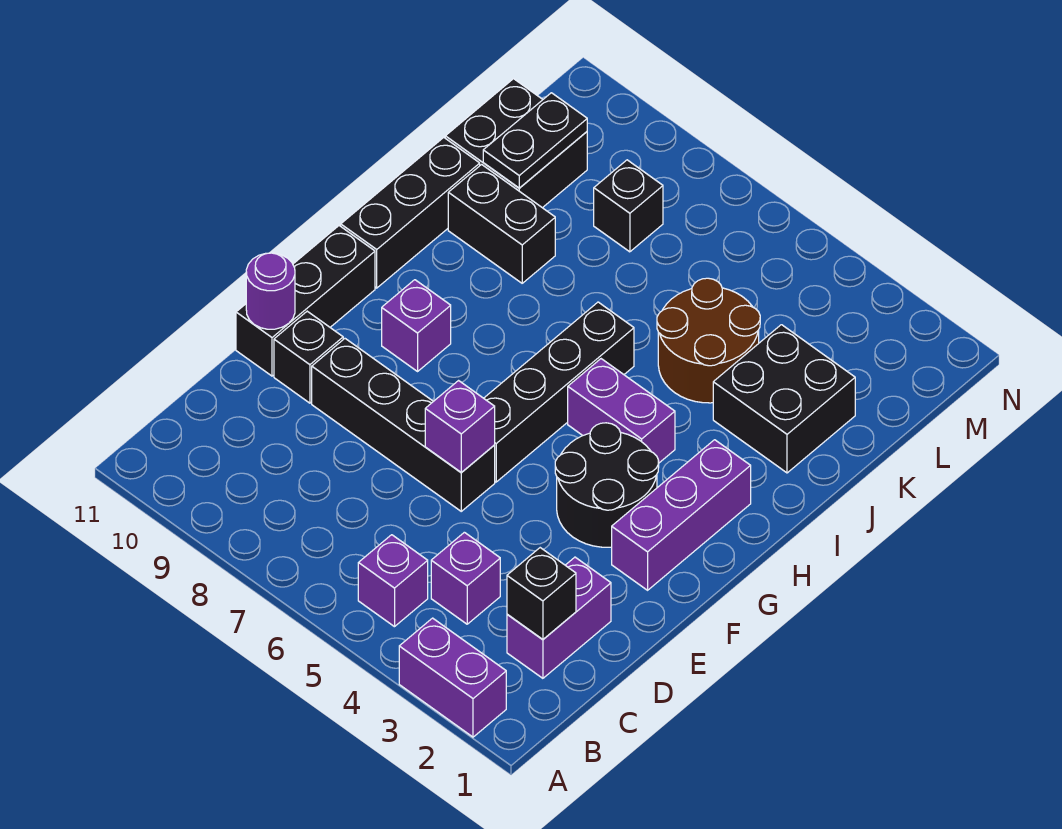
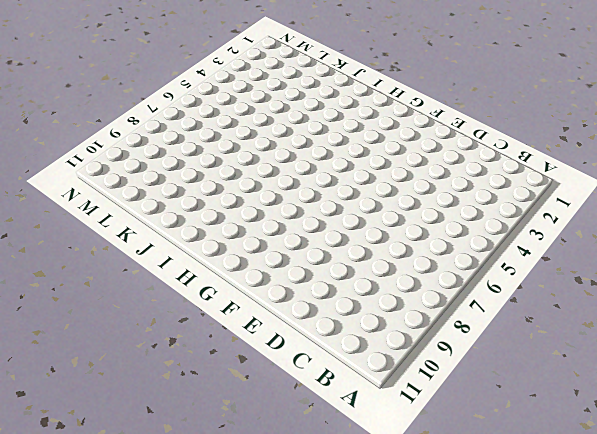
none -> purple brick A2:A3 level 1
none -> purple brick B5 level 1
none -> purple brick C2:D2 level 1

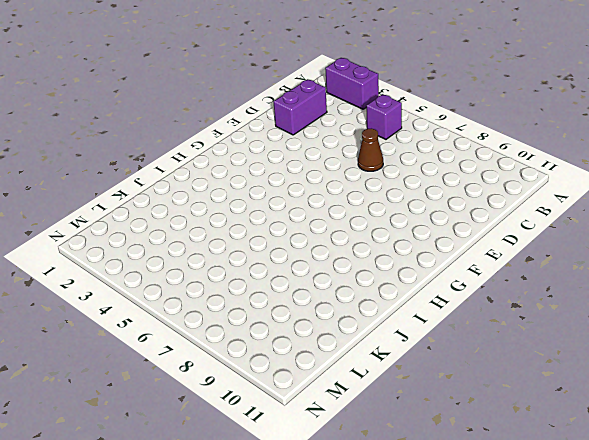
brown cone D6 level 1 -> none
none -> purple brick C4 level 1
none -> black brick E6:E9 level 1
none -> black brick E10 level 1

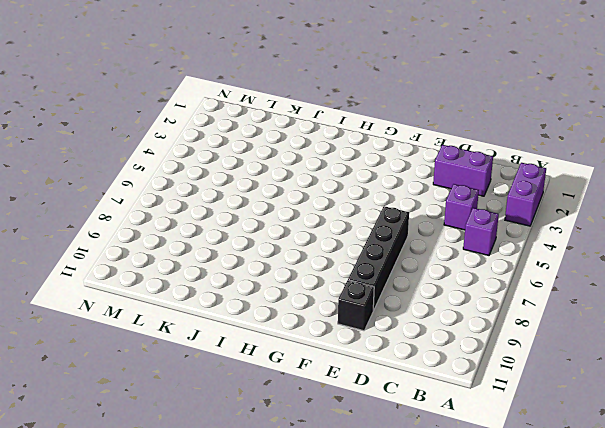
none -> black brick E11:G11 level 1
none -> purple brick F2:H2 level 1
none -> black round brick F3:G4 level 1

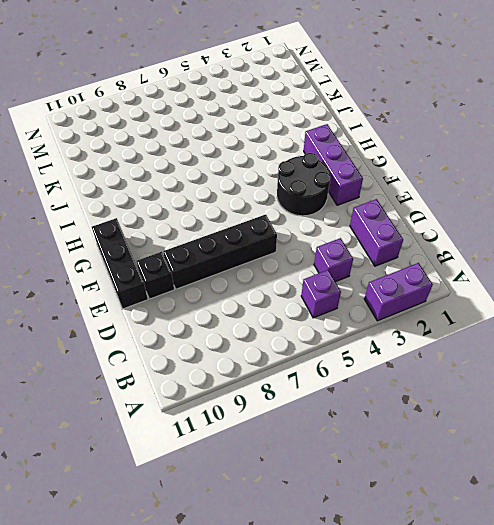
none -> black brick F6:I6 level 1
none -> purple brick G9 level 1
none -> purple brick H4:H5 level 1

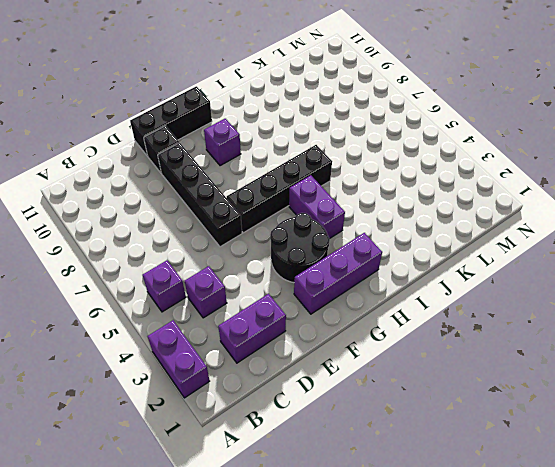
none -> black brick H11:J11 level 1
none -> black brick J2:K3 level 1
none -> brown round brick J4:K5 level 1

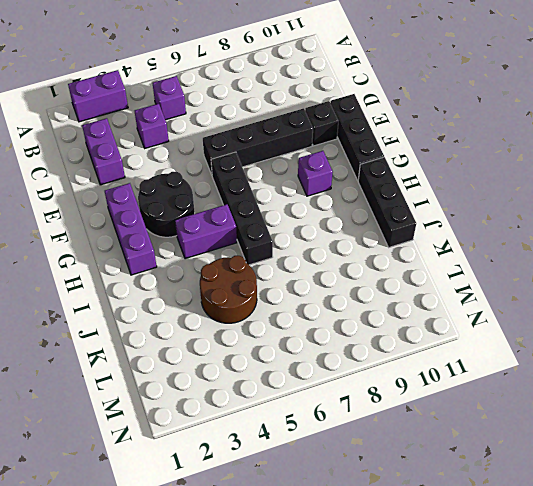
none -> black brick J2:K3 level 1
none -> black brick J9:J10 level 1
none -> black brick K10:L11 level 1

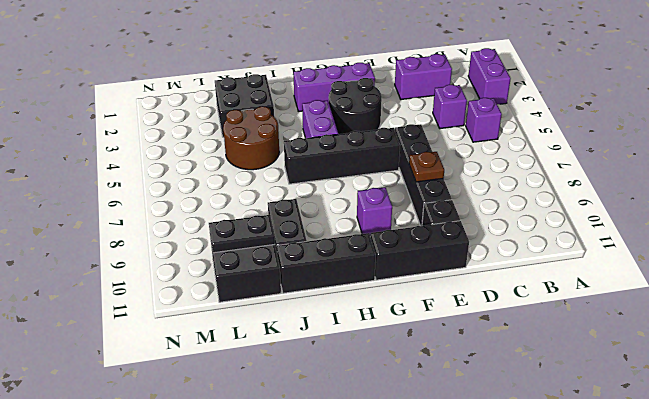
brown plate E8 level 2 -> none
none -> black brick L8 level 1
none -> black brick C2 level 2
none -> purple brick E6 level 2

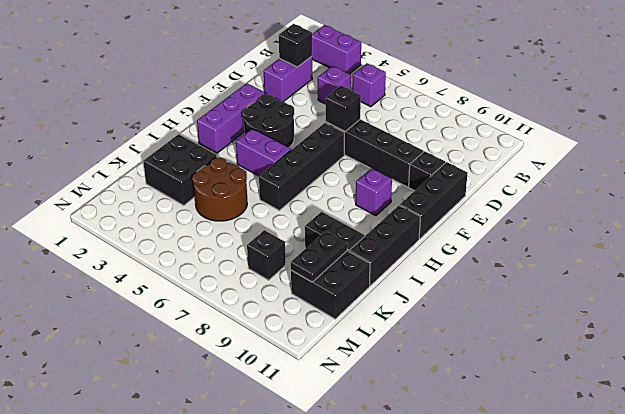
black brick E6 level 2 -> purple brick E6 level 2
none -> purple round brick E11 level 2

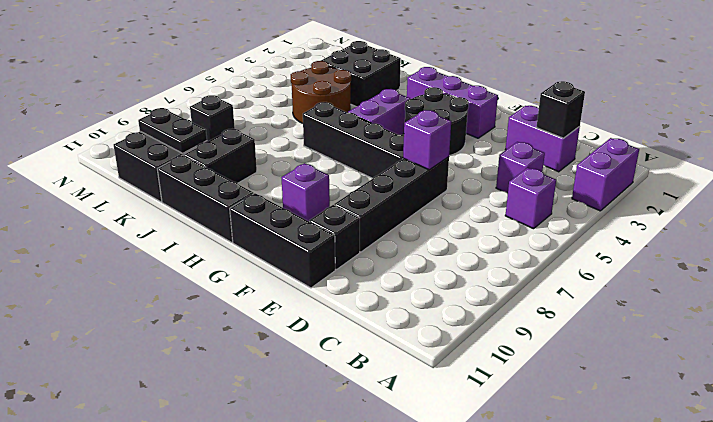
none -> purple round brick E11 level 2

